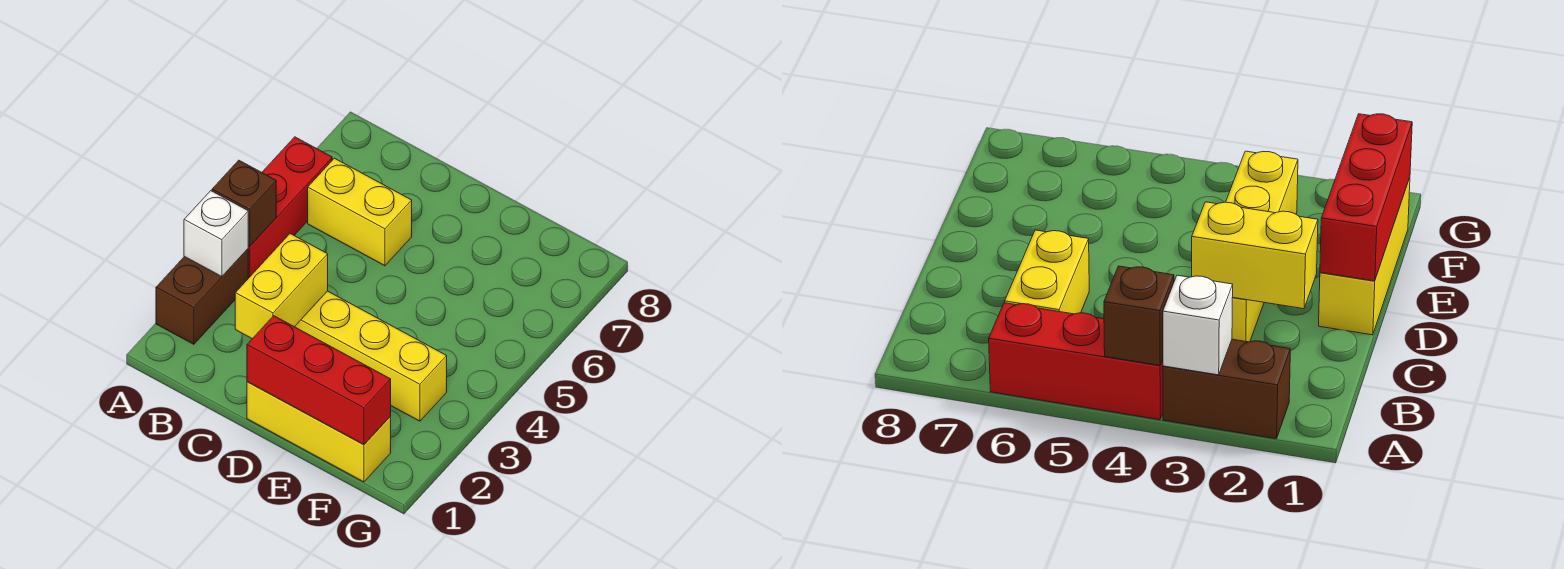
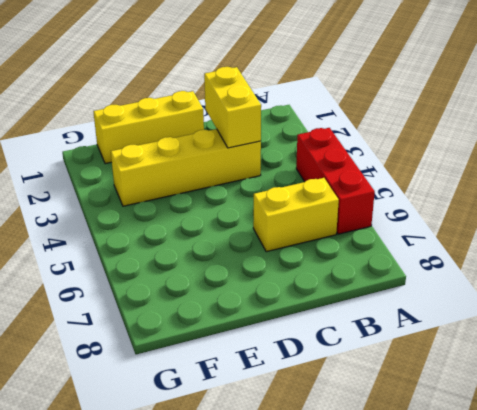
none -> brown brick A2:A3 level 1
none -> white brick A3 level 2

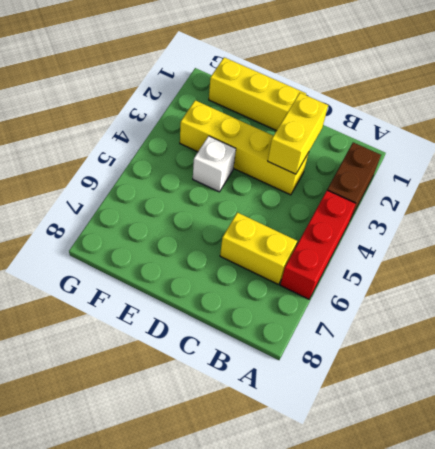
white brick E4 level 1 -> white brick A3 level 2
none -> brown brick A4 level 2
none -> red brick D1:F1 level 2

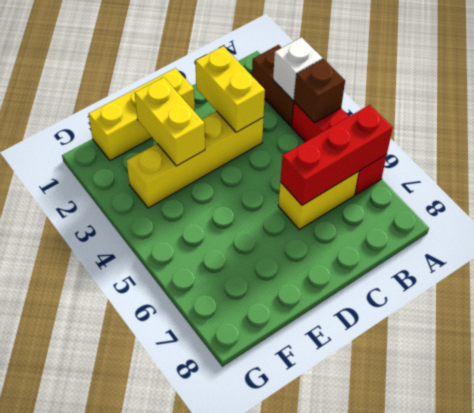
red brick A6:C6 level 2 -> red brick D1:F1 level 2
yellow brick E2:E3 level 2 -> none

